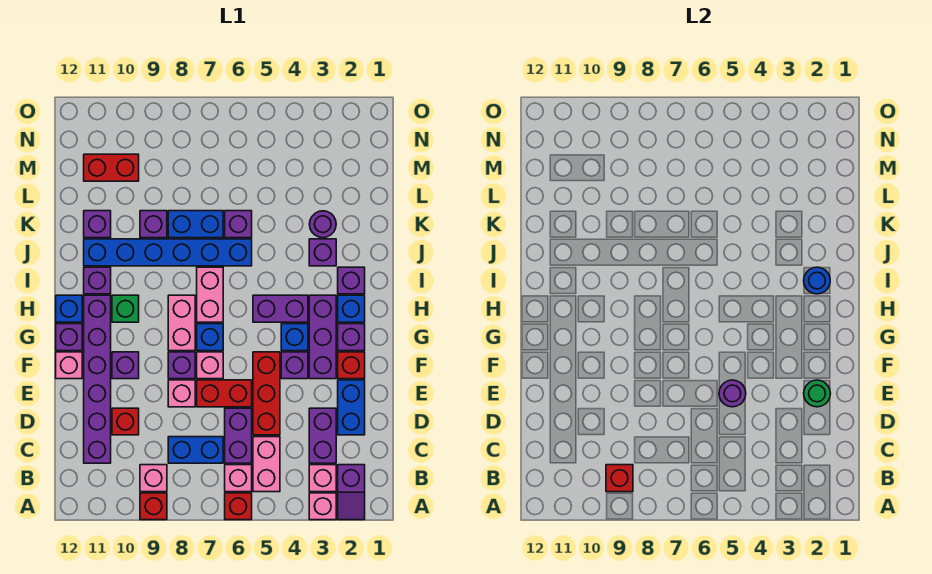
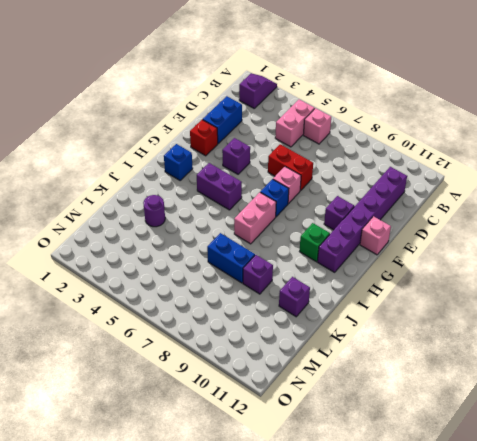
none -> pink brick A3 level 1
none -> red brick A6 level 1
none -> red brick A9 level 1
none -> pink brick B3 level 1

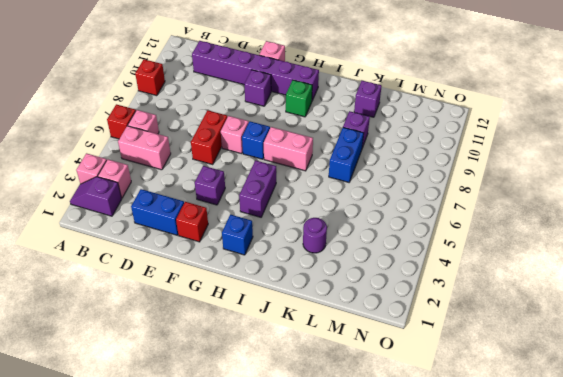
none -> pink brick B9 level 1
none -> purple brick C3:D3 level 1
none -> purple brick C6:D6 level 1
none -> blue brick C7:C8 level 1

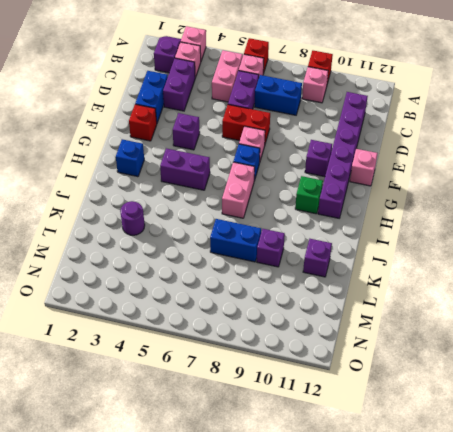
none -> red brick D5:F5 level 1
none -> red brick D10 level 1
none -> pink brick E8 level 1
none -> purple brick F3:H3 level 1

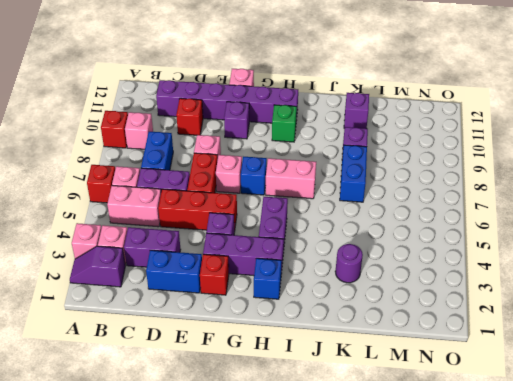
none -> purple brick F8 level 1
none -> purple brick G2 level 1
none -> blue brick G4 level 1
none -> pink brick G8:H8 level 1

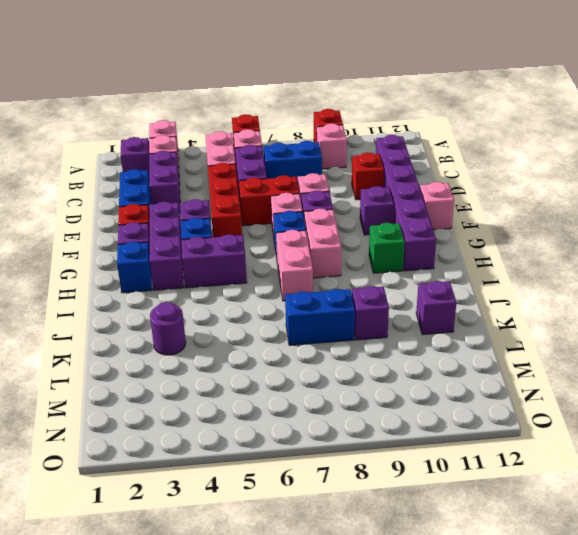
none -> purple brick G12 level 1
none -> blue brick H12 level 1
none -> purple brick I2 level 1
none -> purple brick I11 level 1

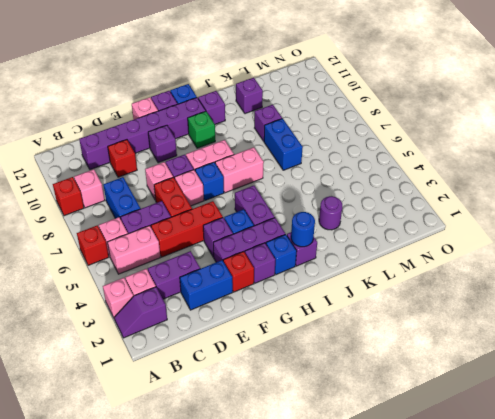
none -> purple brick J3 level 1
none -> blue brick J6:J11 level 1
none -> purple brick K6 level 1
none -> red brick M10:M11 level 1

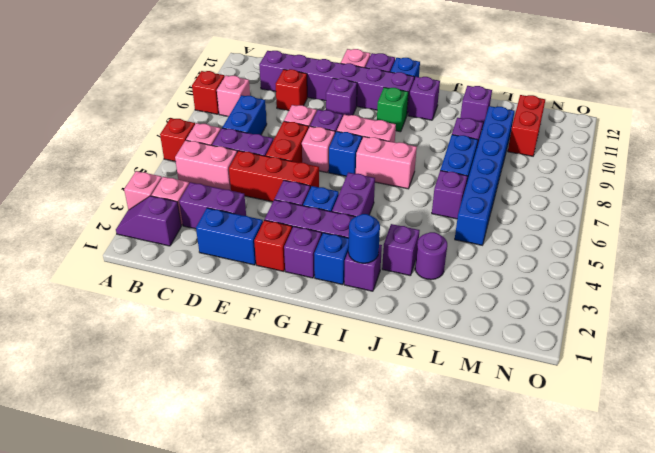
blue brick L5:L10 level 1 -> blue brick J6:J11 level 1
none -> red brick B9 level 2
none -> green round brick E2 level 2
none -> purple round brick E5 level 2

